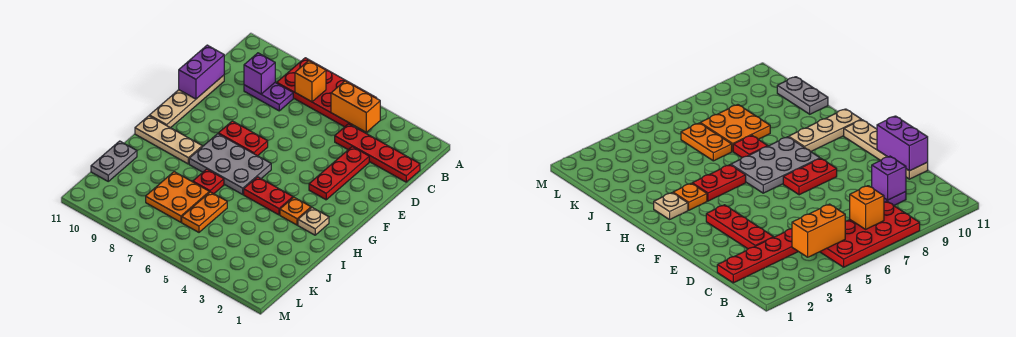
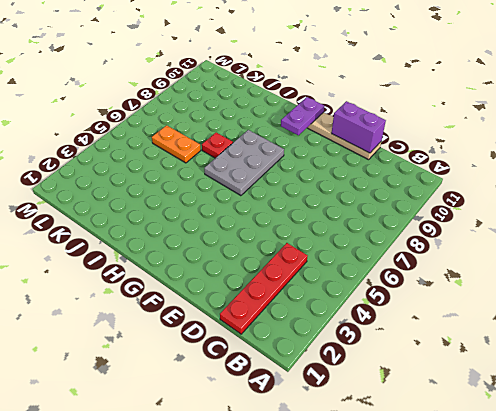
purple plate G10:G11 level 2 -> purple plate C8:C9 level 1
none -> red plate A5:B8 level 1
none -> red plate D3:F3 level 1
none -> red plate F7:F8 level 1

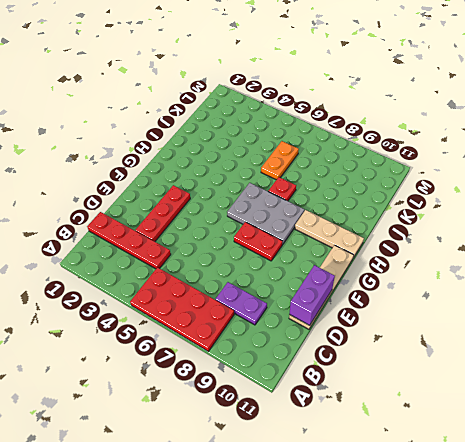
none -> tan plate H2 level 1
none -> orange plate H3 level 1
none -> red plate H4:H5 level 1

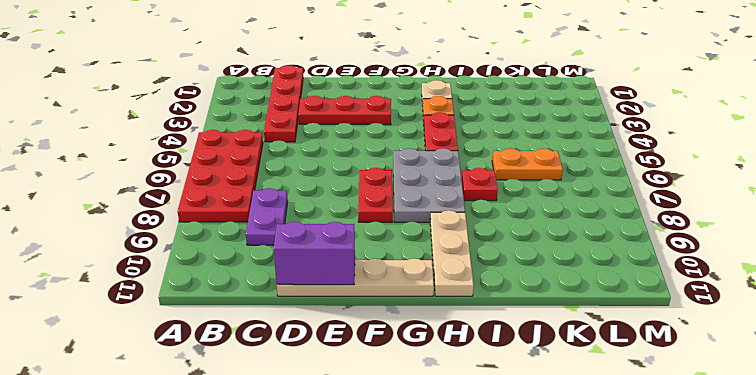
none -> orange plate J7:K8 level 1
none -> grey plate J11:K11 level 1
none -> orange brick B4:B5 level 2

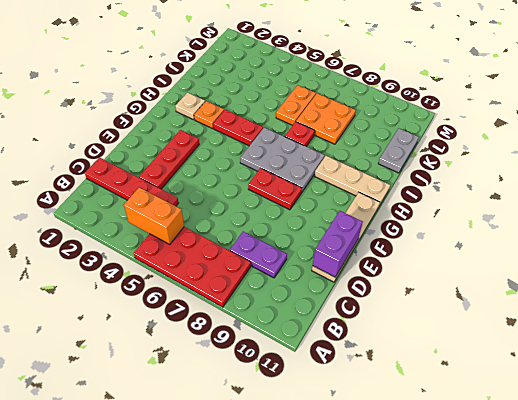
none -> orange brick B7 level 2
none -> purple brick C9 level 2

